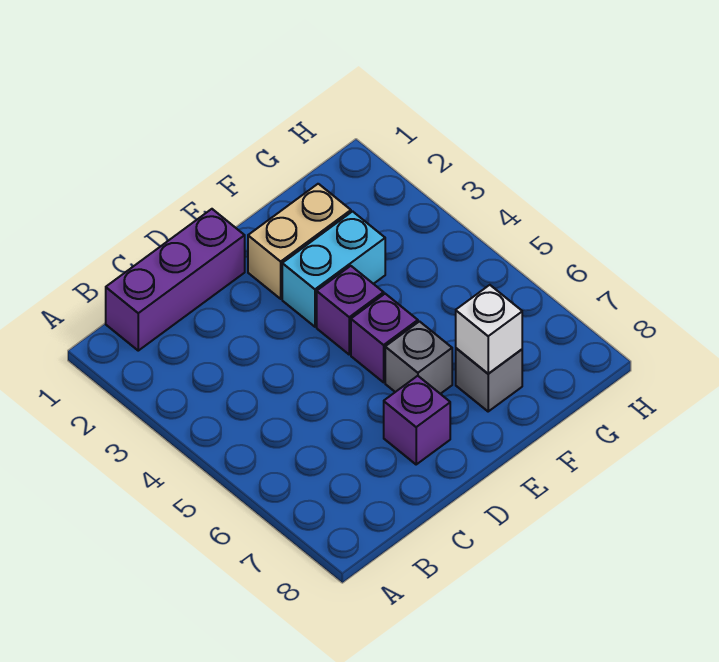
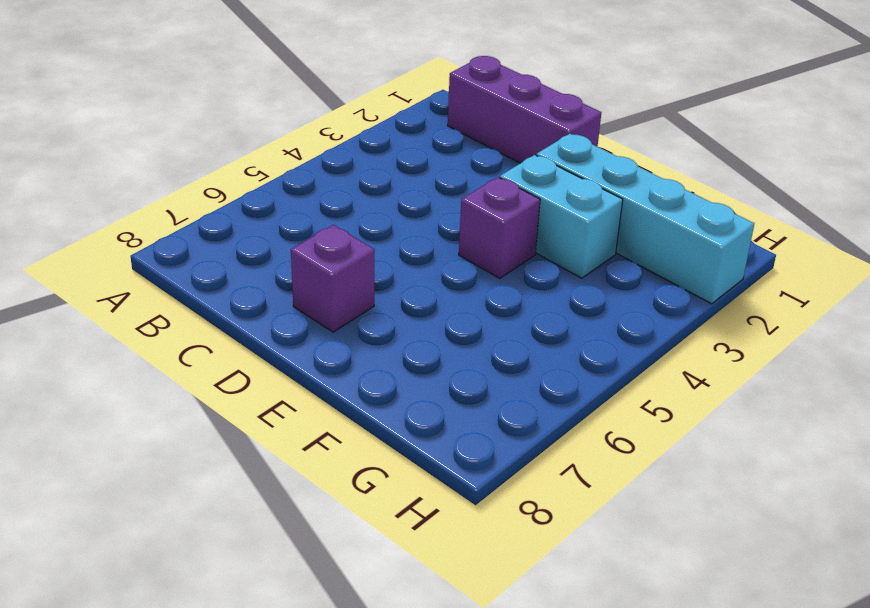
cyan brick E2:H2 level 1 -> tan brick E2:F2 level 1
none -> purple brick E5 level 1
none -> grey brick E6 level 1

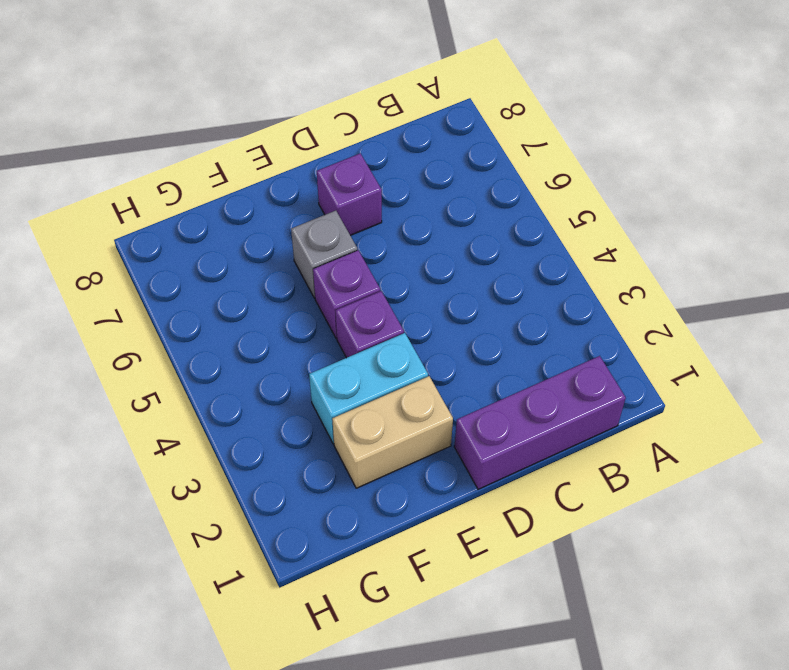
none -> grey brick F7 level 1
none -> white brick F7 level 2

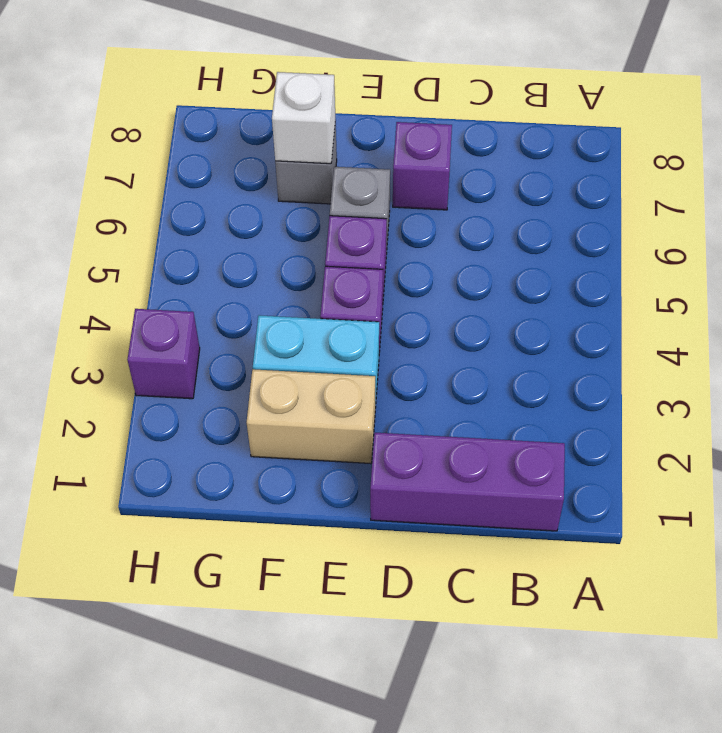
purple brick H3 level 1 -> none

